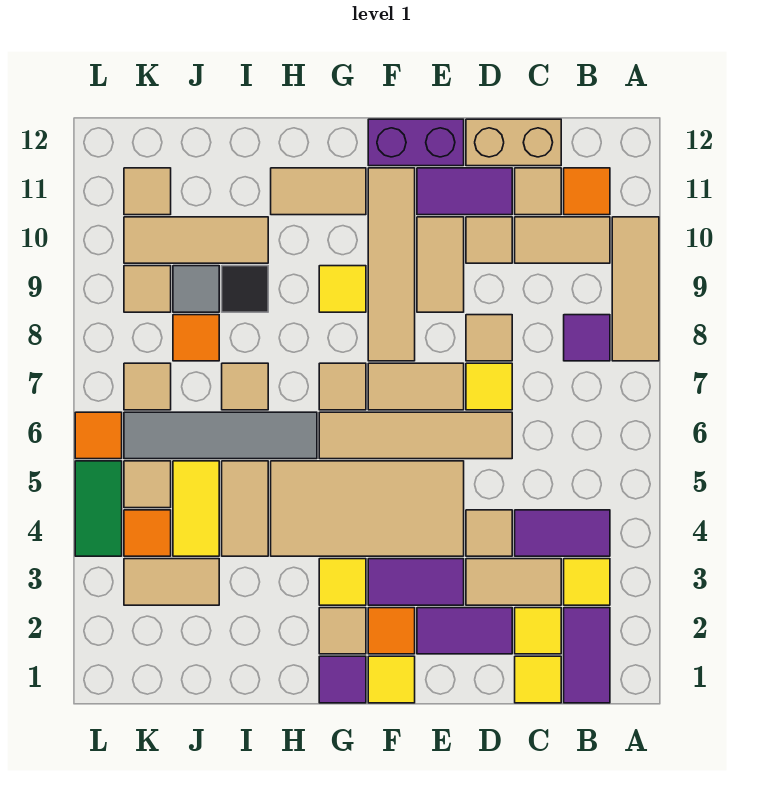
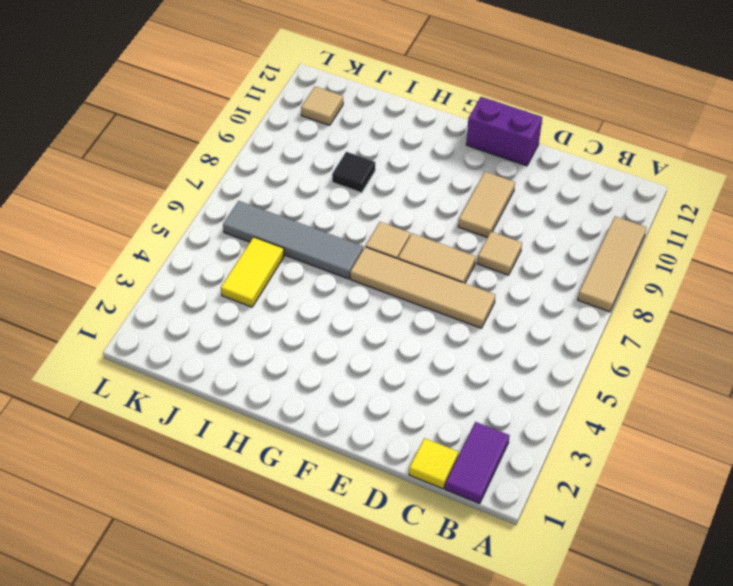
none -> yellow tile B3 level 1
none -> purple tile B4:C4 level 1
none -> purple tile B8 level 1
none -> tan tile B10:C10 level 1

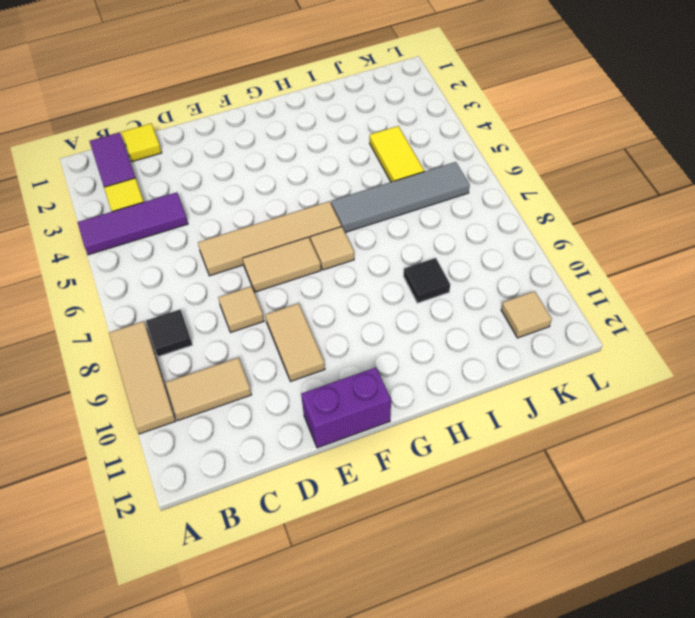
purple tile A4:C4 level 1 -> purple tile B4:C4 level 1
black tile B8 level 1 -> purple tile B8 level 1
none -> orange tile B11 level 1
none -> yellow tile C2 level 1
none -> tan tile C3:D3 level 1
none -> tan tile C11 level 1

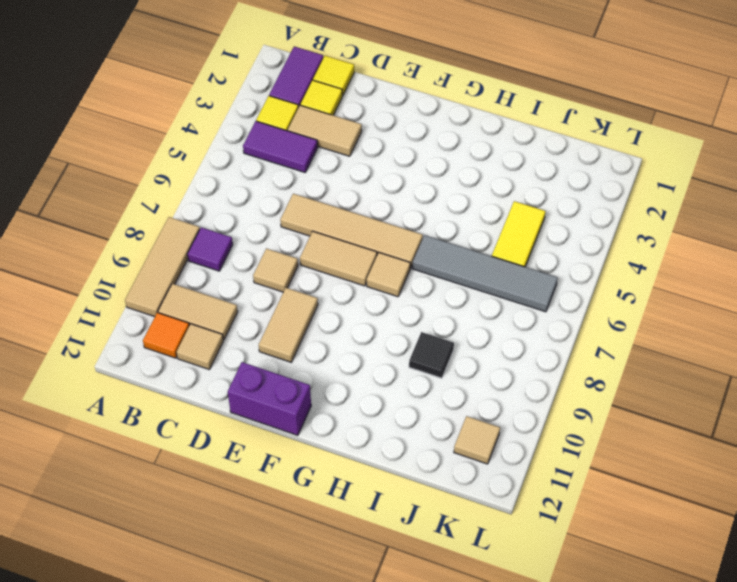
none -> tan brick C12:D12 level 1
none -> purple tile D2:E2 level 1
none -> tan tile D4 level 1
none -> yellow tile D7 level 1

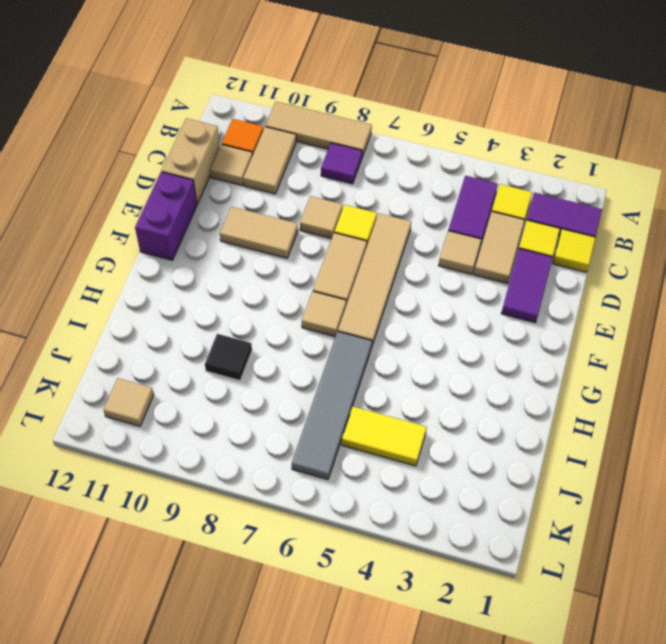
none -> tan tile D10 level 1
none -> purple tile D11:E11 level 1
none -> purple tile E3:F3 level 1
none -> tan tile E4:H5 level 1

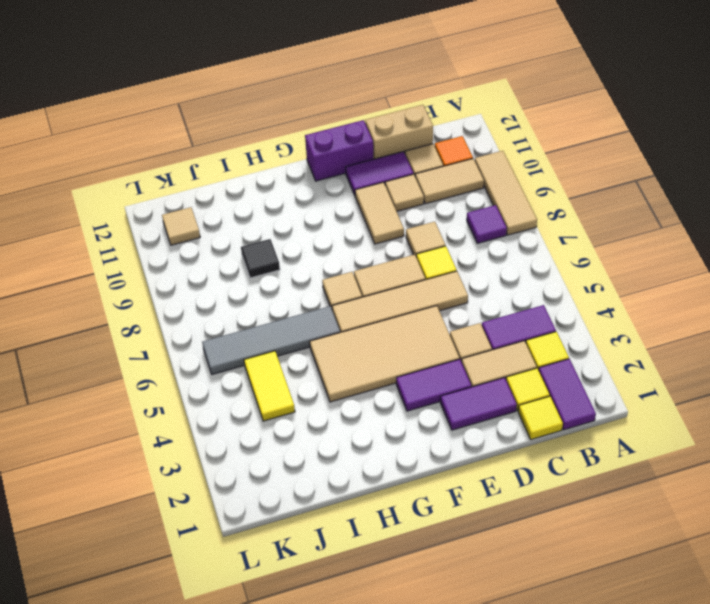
none -> yellow tile F1 level 1
none -> orange tile F2 level 1
none -> tan tile F8:F11 level 1
none -> purple tile G1 level 1

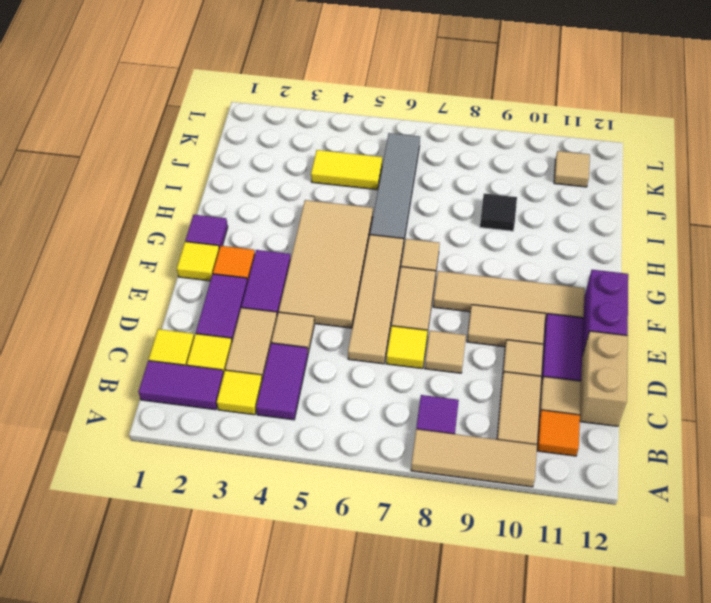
none -> tan tile G2 level 1
none -> yellow tile G3 level 1
none -> yellow tile G9 level 1
none -> tan tile G11:H11 level 1

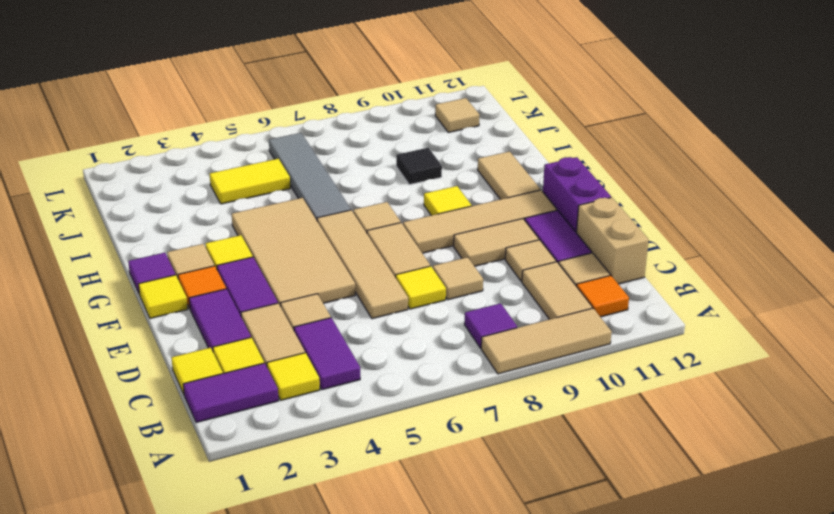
none -> tan tile I4:I5 level 1
none -> tan tile I7 level 1
none -> tan tile I10:K10 level 1
none -> tan tile J3:K3 level 1

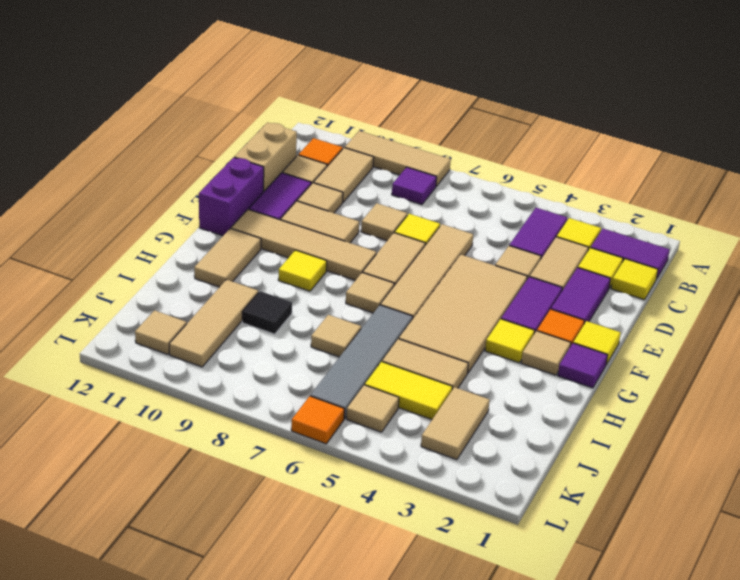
none -> orange tile J8 level 1
none -> grey tile J9 level 1
none -> orange tile K4 level 1
none -> tan tile K7 level 1

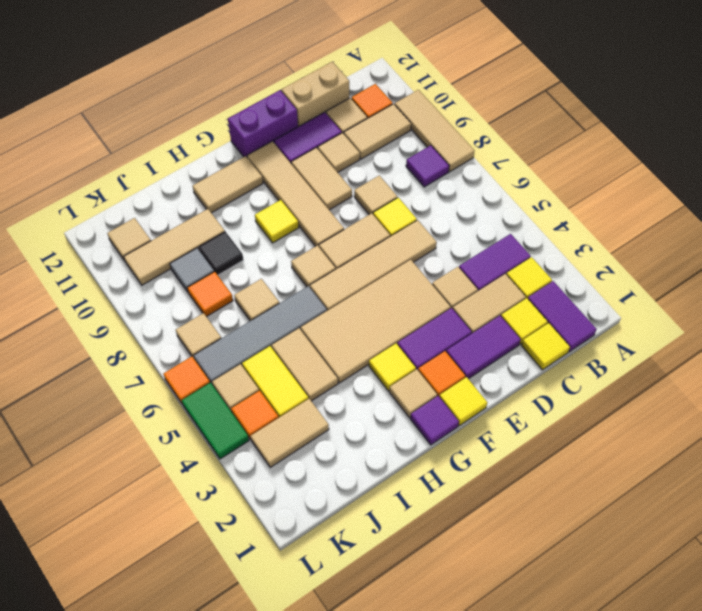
none -> tan tile K9 level 1

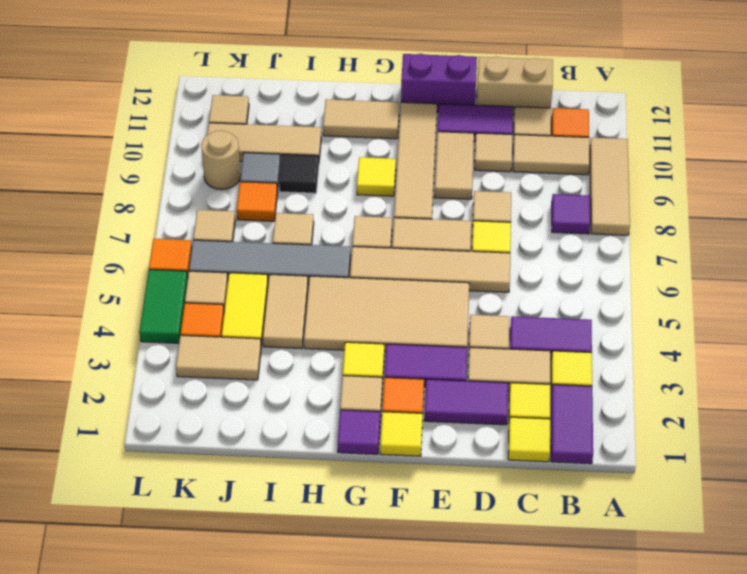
tan round brick K9 level 1 -> tan tile K9 level 1

